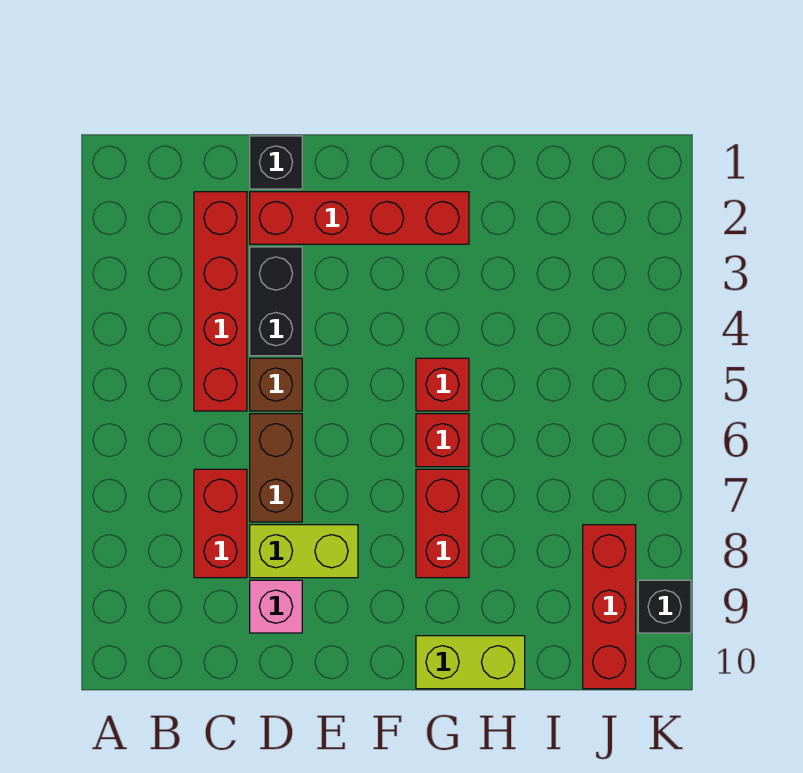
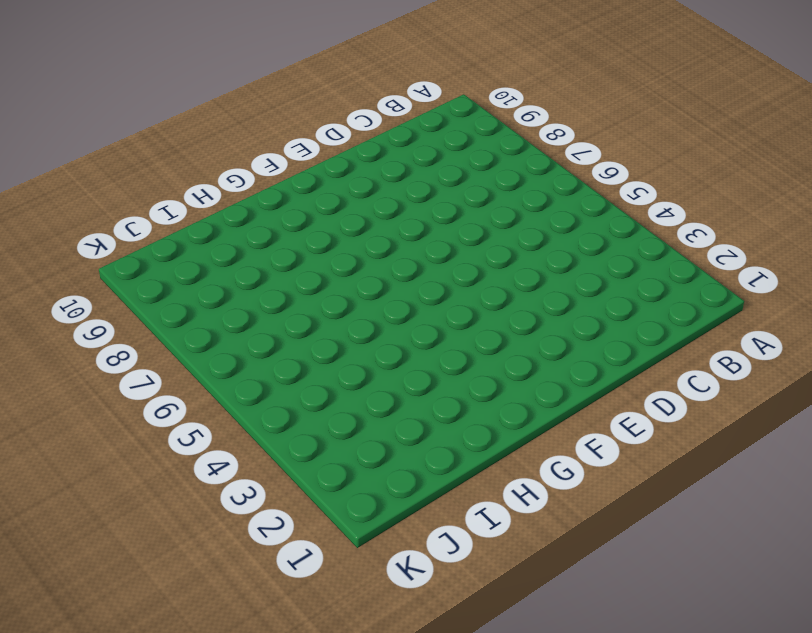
none -> red brick C2:C5 level 1
none -> red brick C7:C8 level 1
none -> black brick D1 level 1

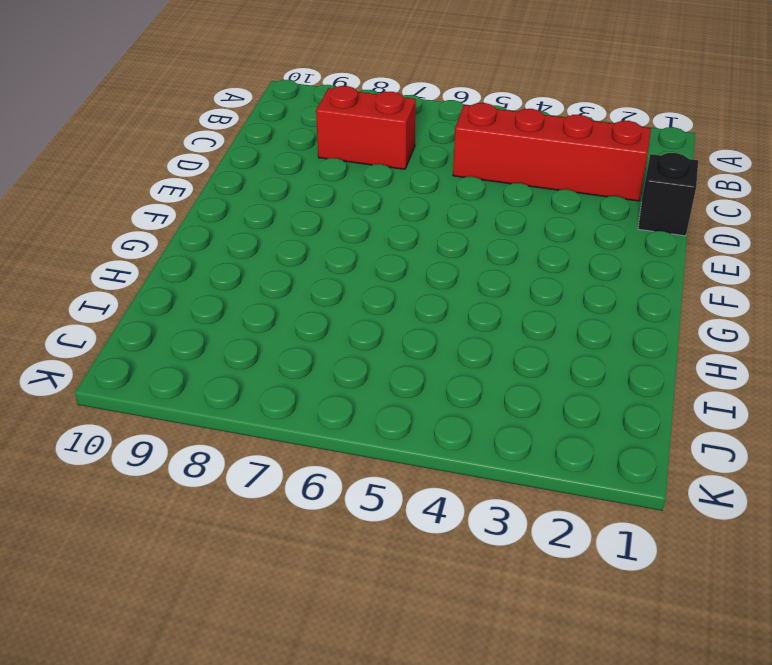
none -> red brick D2:G2 level 1
none -> black brick D3:D4 level 1
none -> brown brick D5 level 1

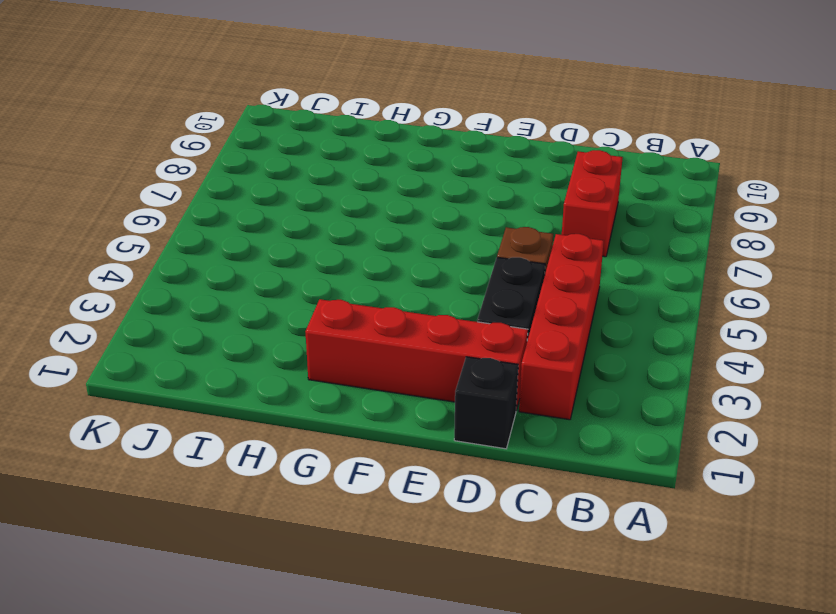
none -> brown brick D6:D7 level 1
none -> lime brick D8:E8 level 1
none -> pink brick D9 level 1

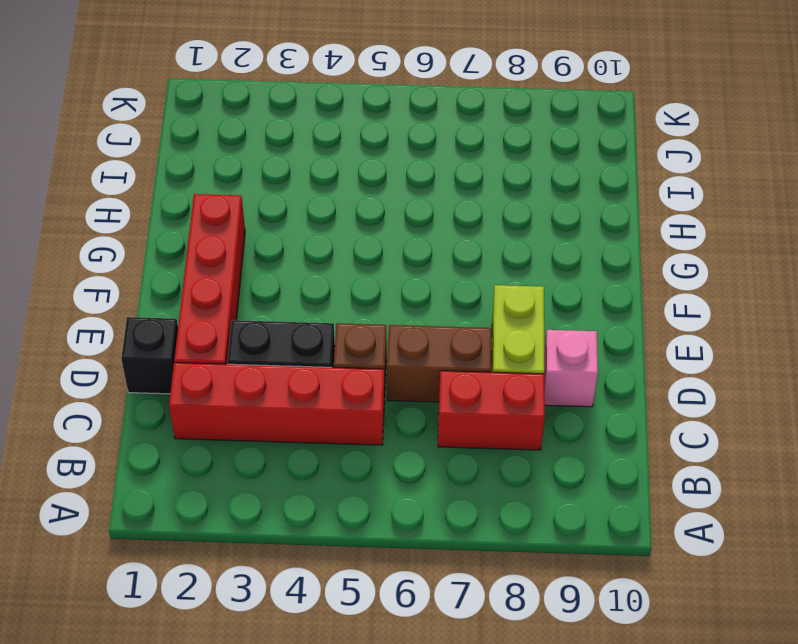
none -> red brick G5 level 1
none -> red brick G6 level 1
none -> red brick G7:G8 level 1

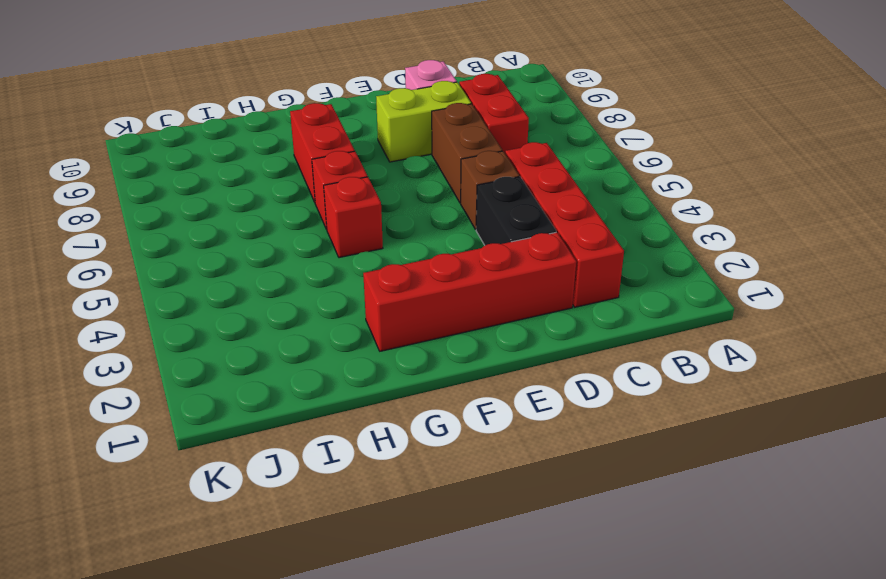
none -> black brick D1 level 1
none -> lime brick G10:H10 level 1
none -> red brick J8:J10 level 1

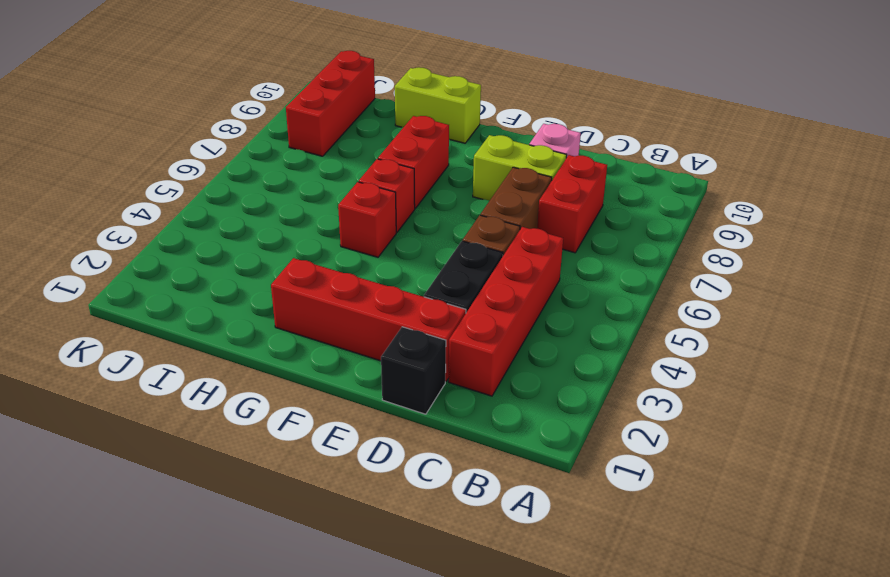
none -> black brick K9 level 1

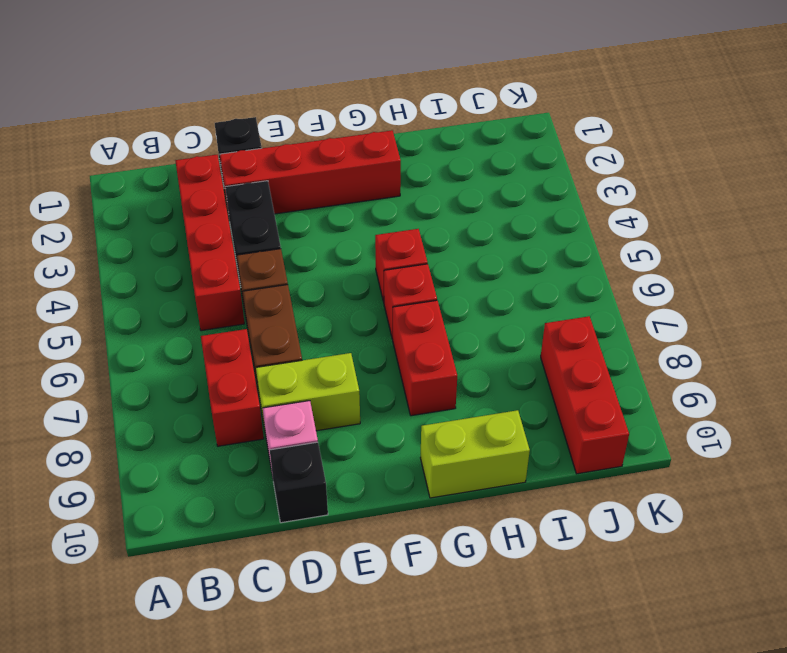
black brick D10 level 1 -> black brick K9 level 1

